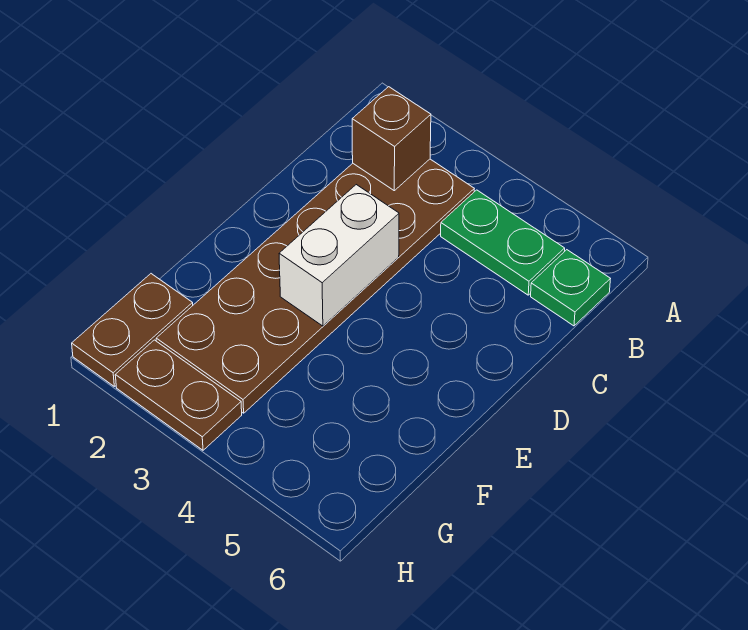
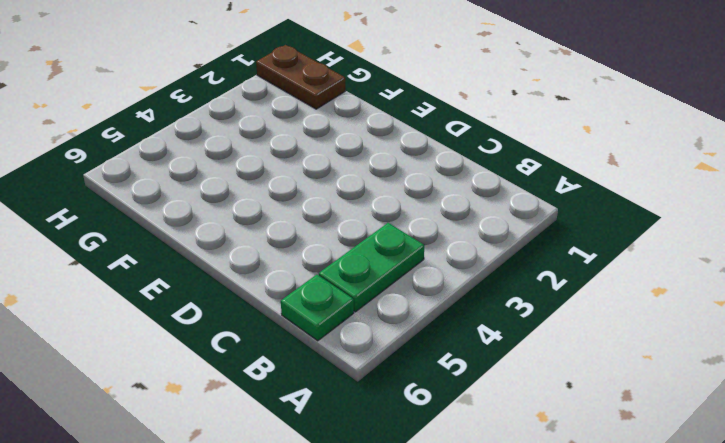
none -> brown plate B2:G3 level 1
none -> brown plate H2:H3 level 1

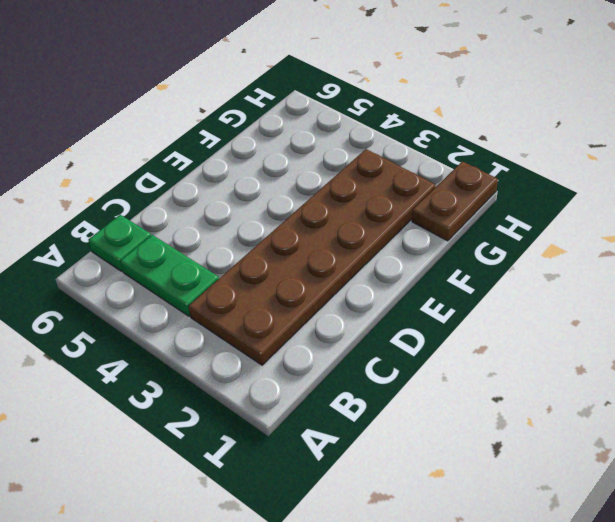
none -> brown plate H2:H3 level 1
none -> brown brick B2 level 2

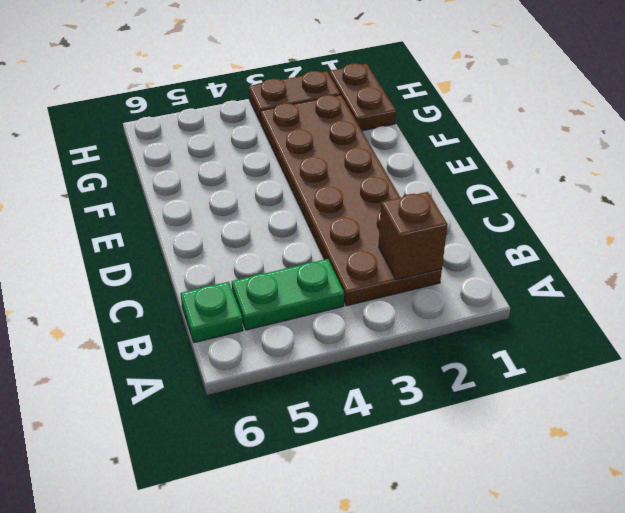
none -> white brick D3:E3 level 2

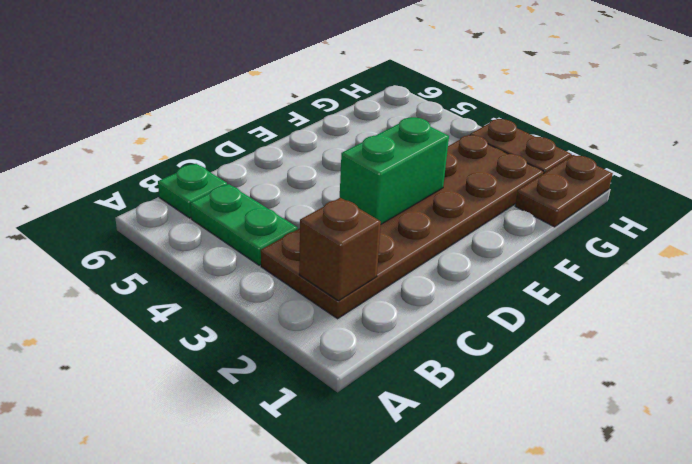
green brick D3:E3 level 2 -> white brick D3:E3 level 2

